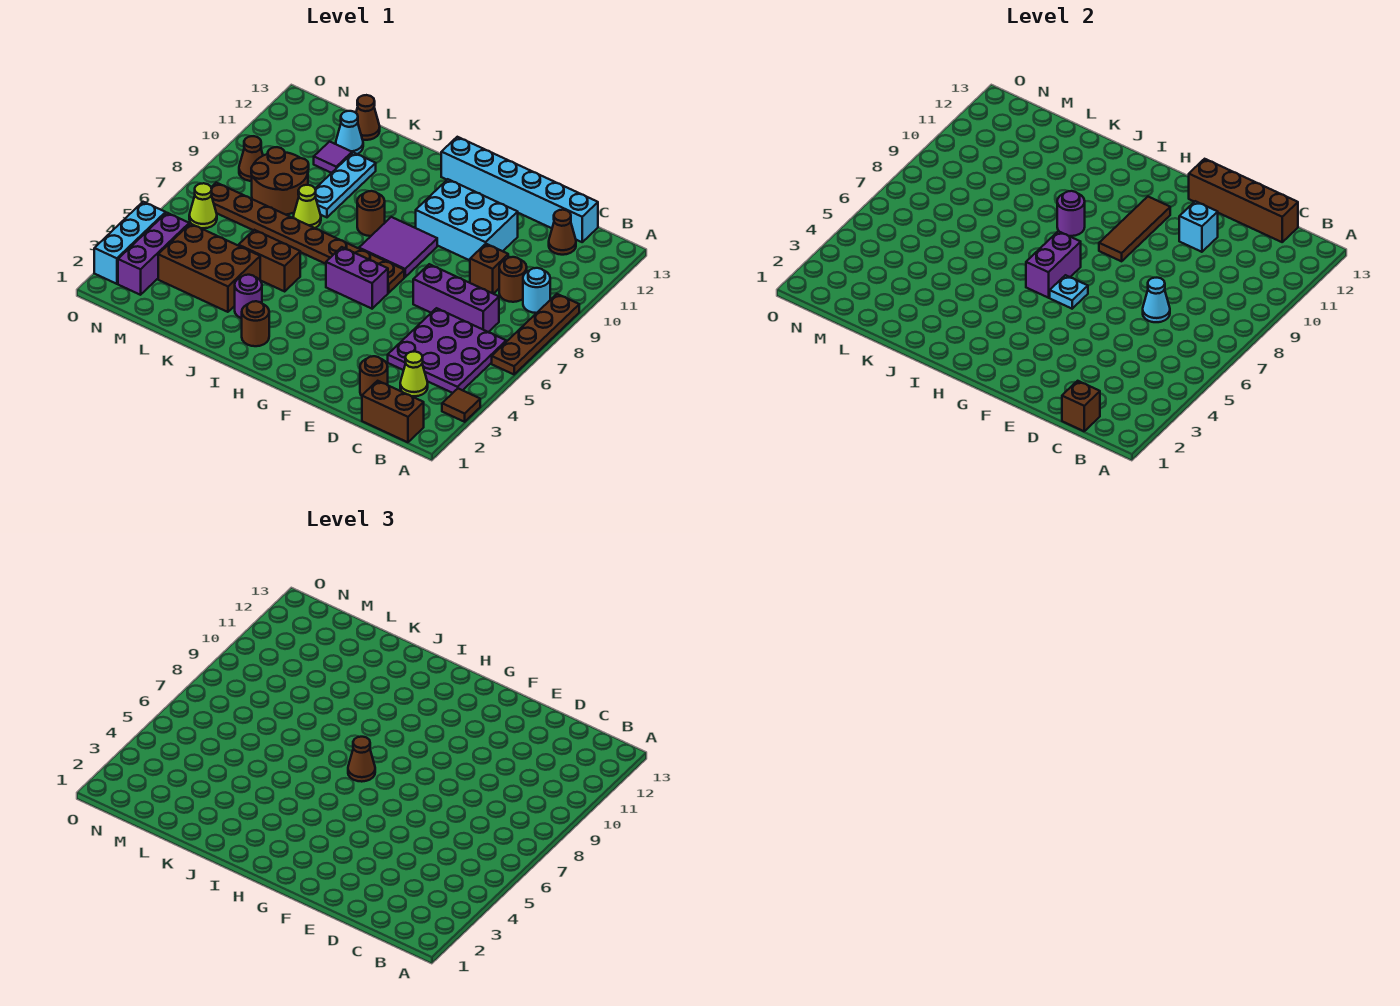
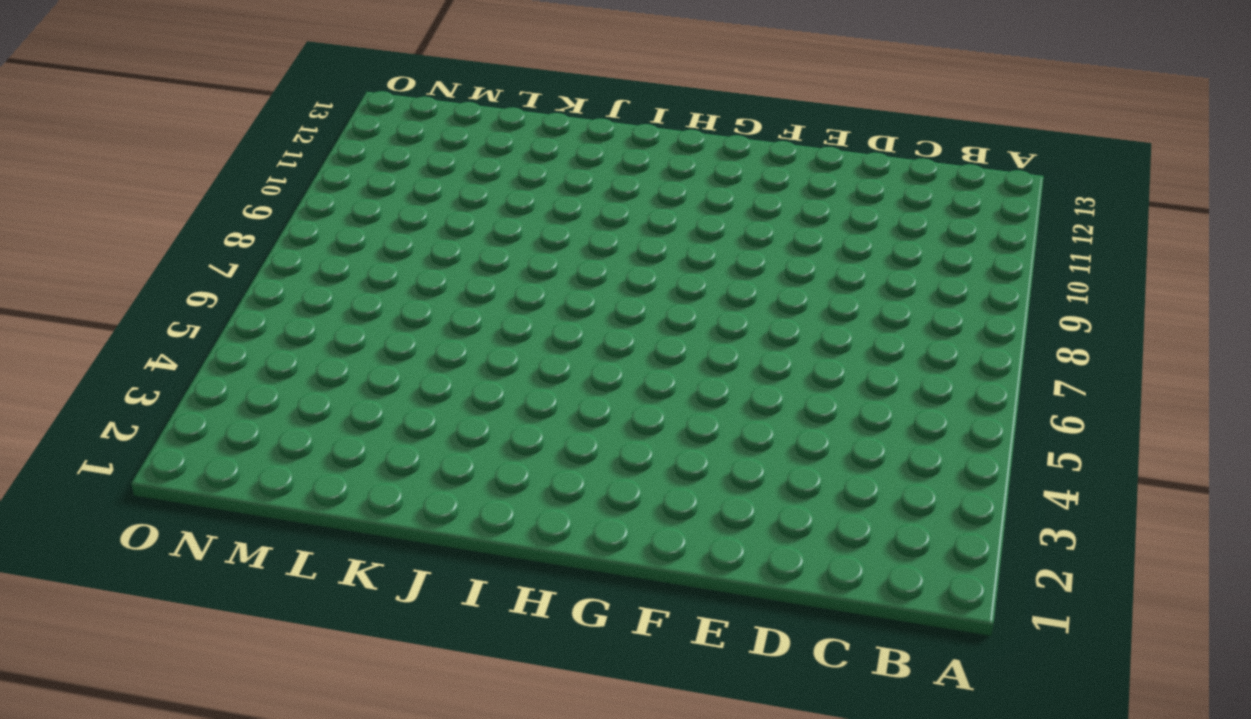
none -> brown tile A3 level 1
none -> brown plate A6:A9 level 1
none -> brown brick B1:C1 level 1
none -> purple plate B4:D6 level 1

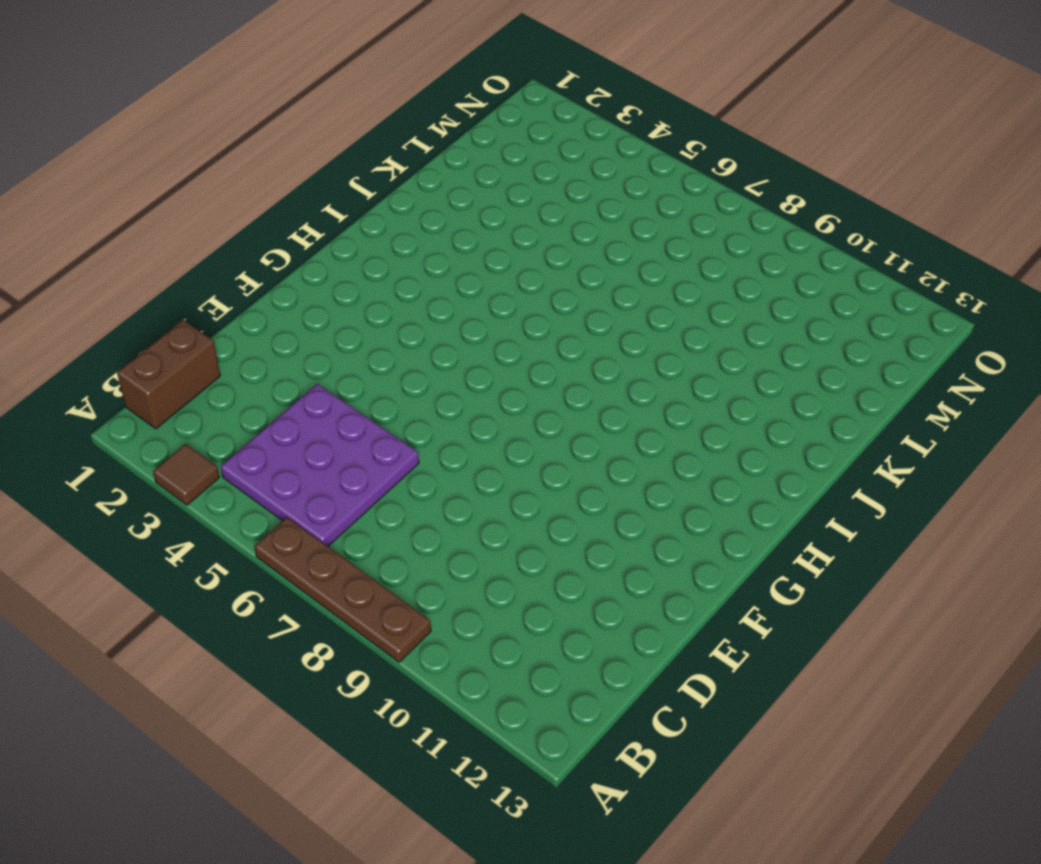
none -> cyan round brick B9 level 1
none -> lime cone C3 level 1
none -> purple brick C7:E7 level 1
none -> brown round brick C9 level 1

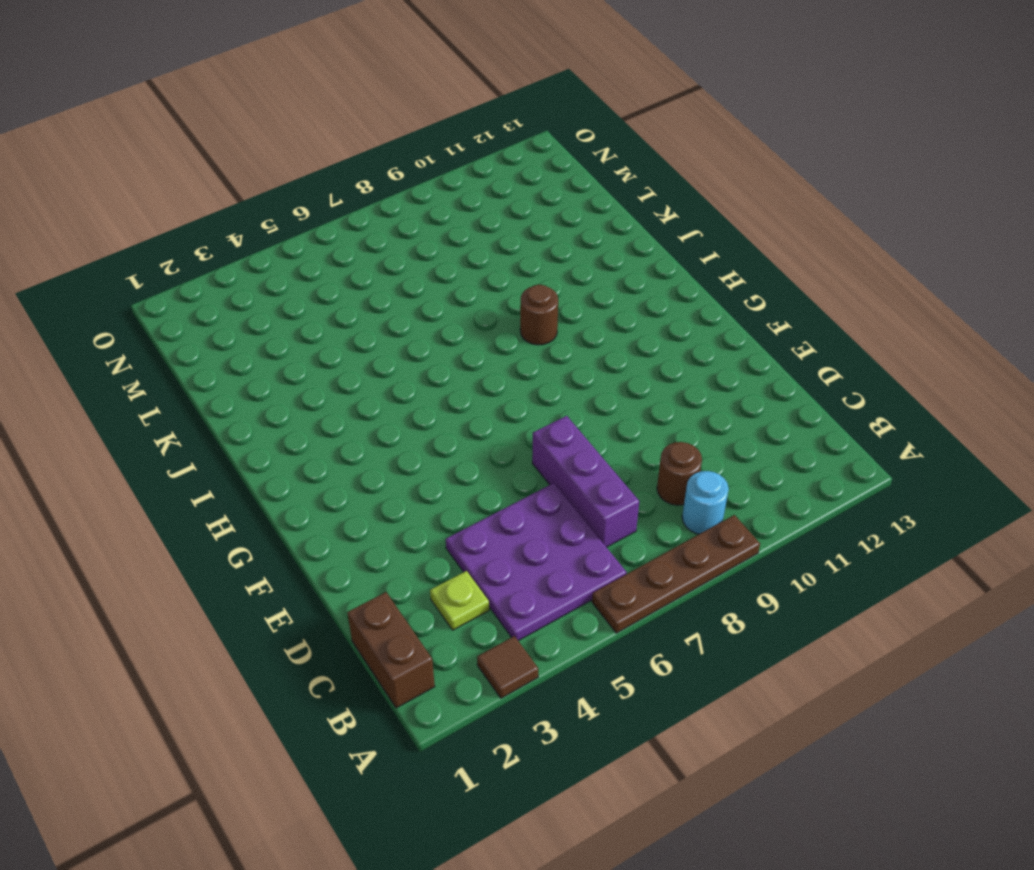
lime plate C3 level 1 -> lime cone C3 level 1
none -> brown cone C12 level 1
none -> cyan brick C13:H13 level 1
none -> brown round brick D2 level 1
none -> brown brick D9 level 1

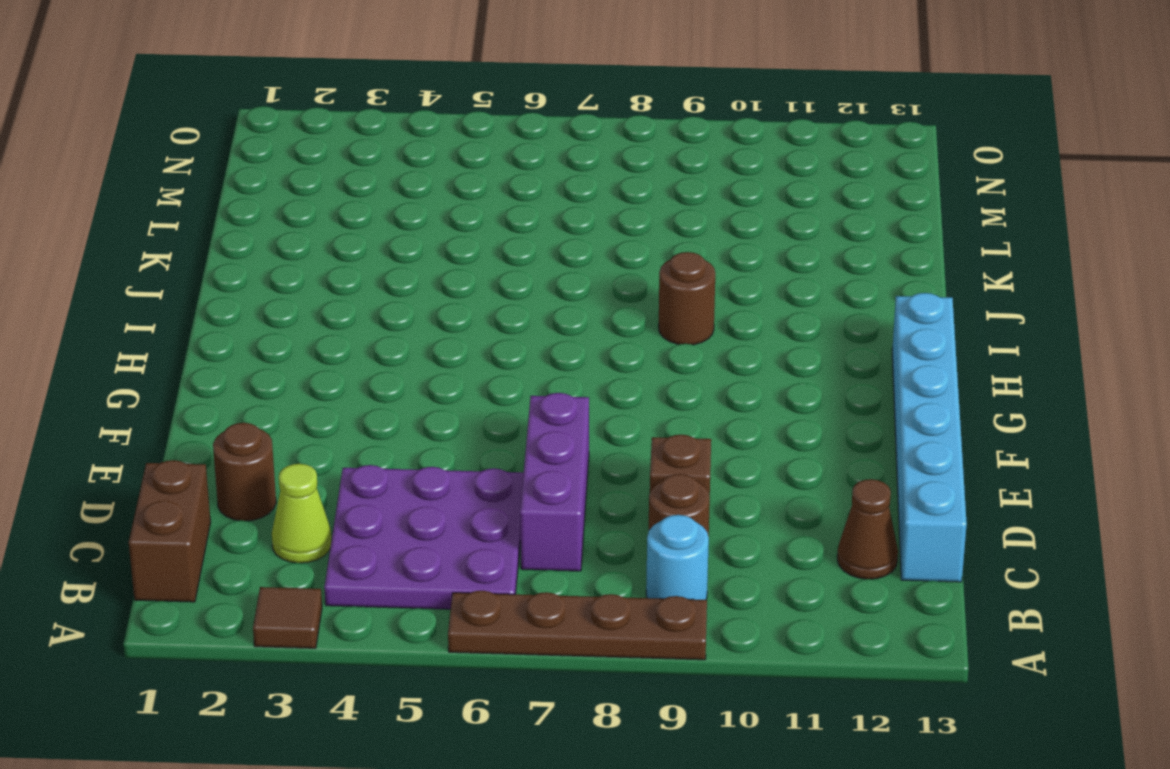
none -> cyan brick E10:G11 level 1
none -> purple brick G6:H6 level 1
none -> brown plate G7:N7 level 1
none -> purple tile G8:H9 level 1

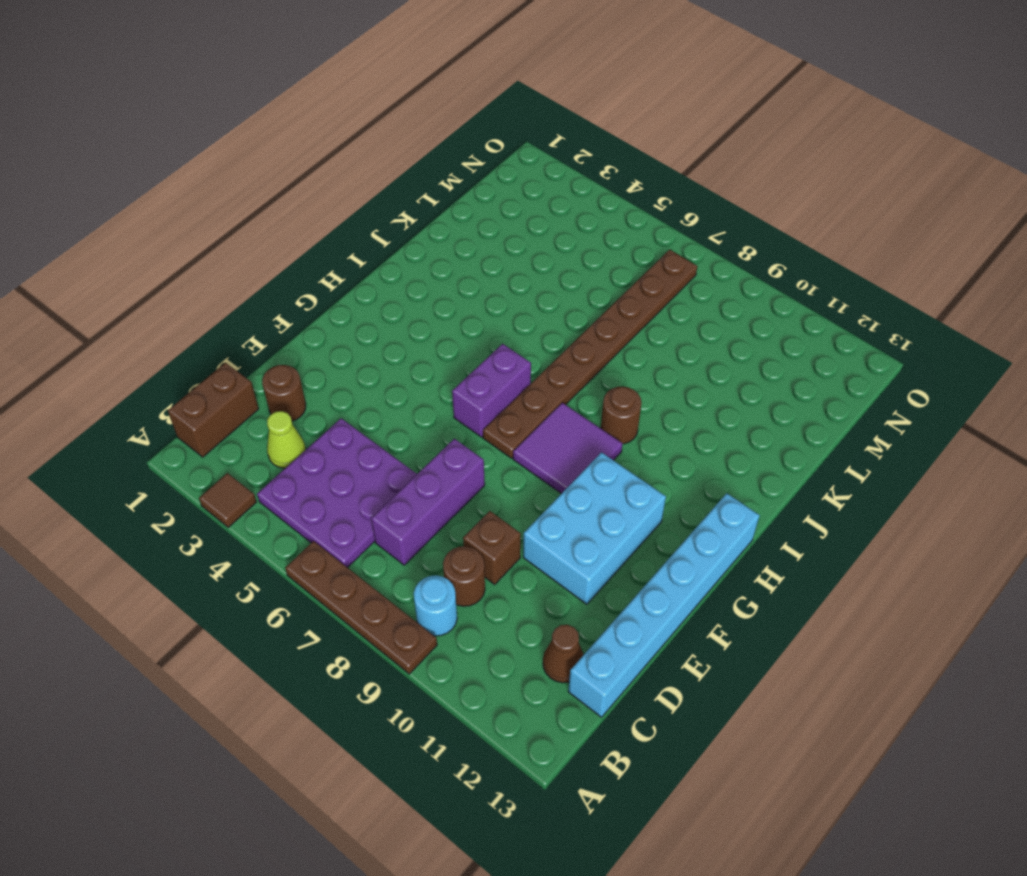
none -> brown round brick I2 level 1
none -> purple round brick J3 level 1
none -> brown brick J5:K5 level 1
none -> brown brick K3:M4 level 1

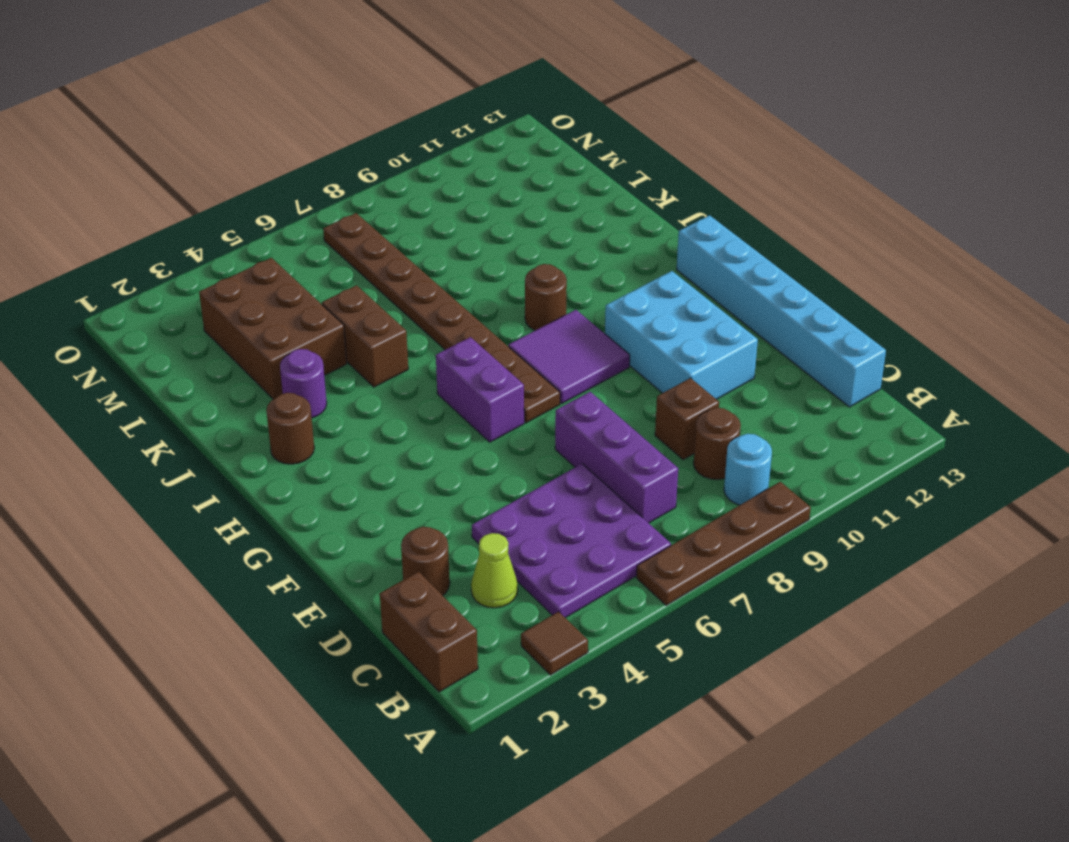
none -> brown cone C12 level 1
none -> lime cone K8 level 1
none -> cyan plate K9:K11 level 1
none -> brown round brick L8:M9 level 1

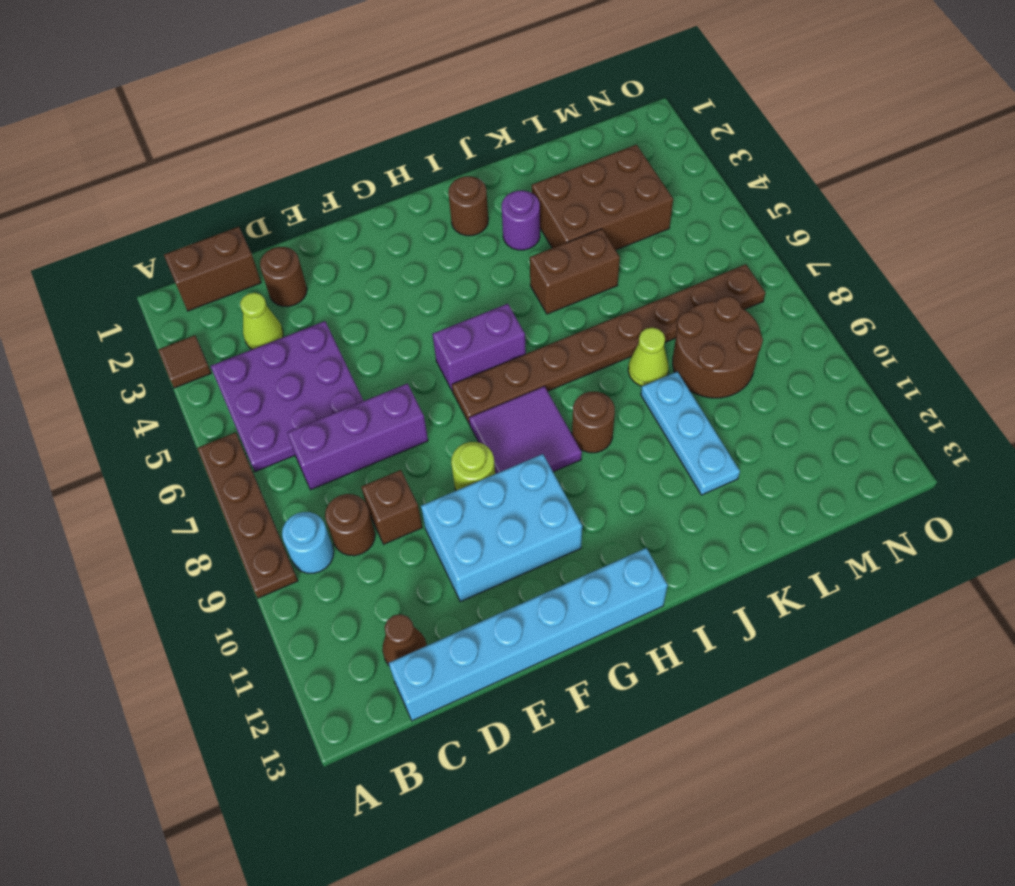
lime round brick F9 level 1 -> none
none -> purple tile L11 level 1
none -> cyan cone L12 level 1
none -> brown cone L13 level 1
none -> purple brick N2:N4 level 1

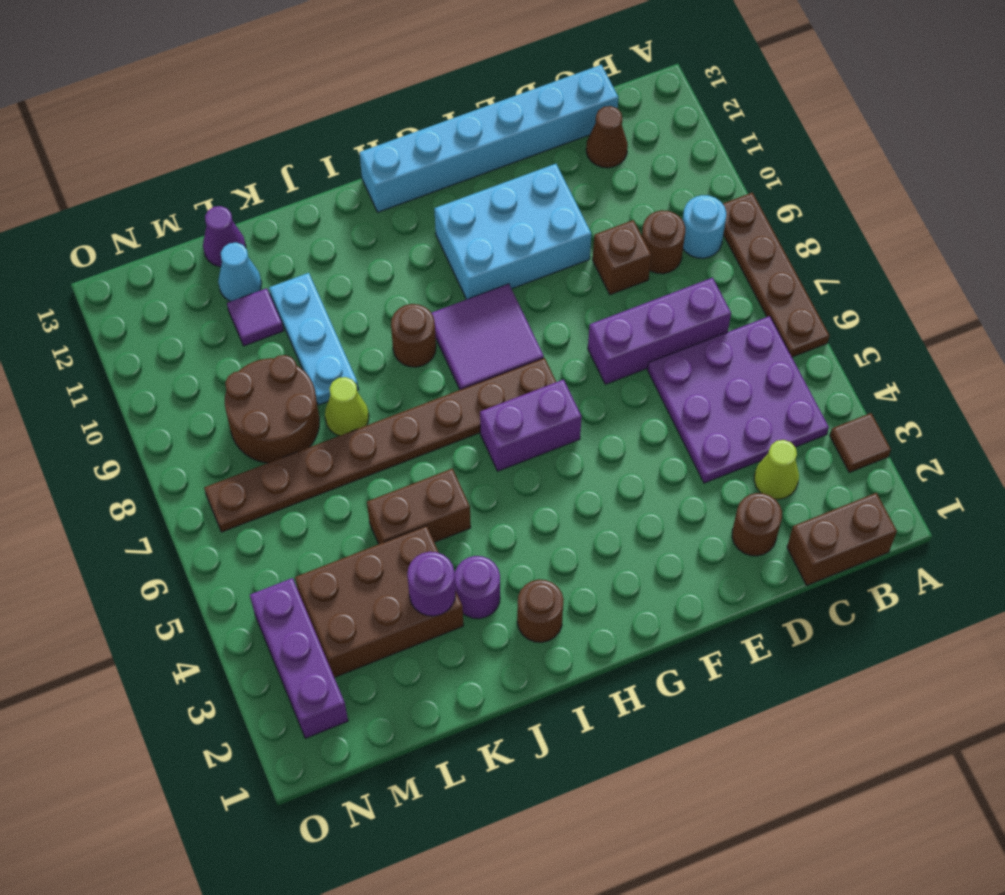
purple round brick K3 level 2 -> purple round brick I9 level 2
purple cone L13 level 1 -> brown cone L13 level 1
none -> lime cone N6 level 1
none -> brown cone N9 level 1
none -> cyan brick O2:O4 level 1
none -> brown brick C1 level 2

